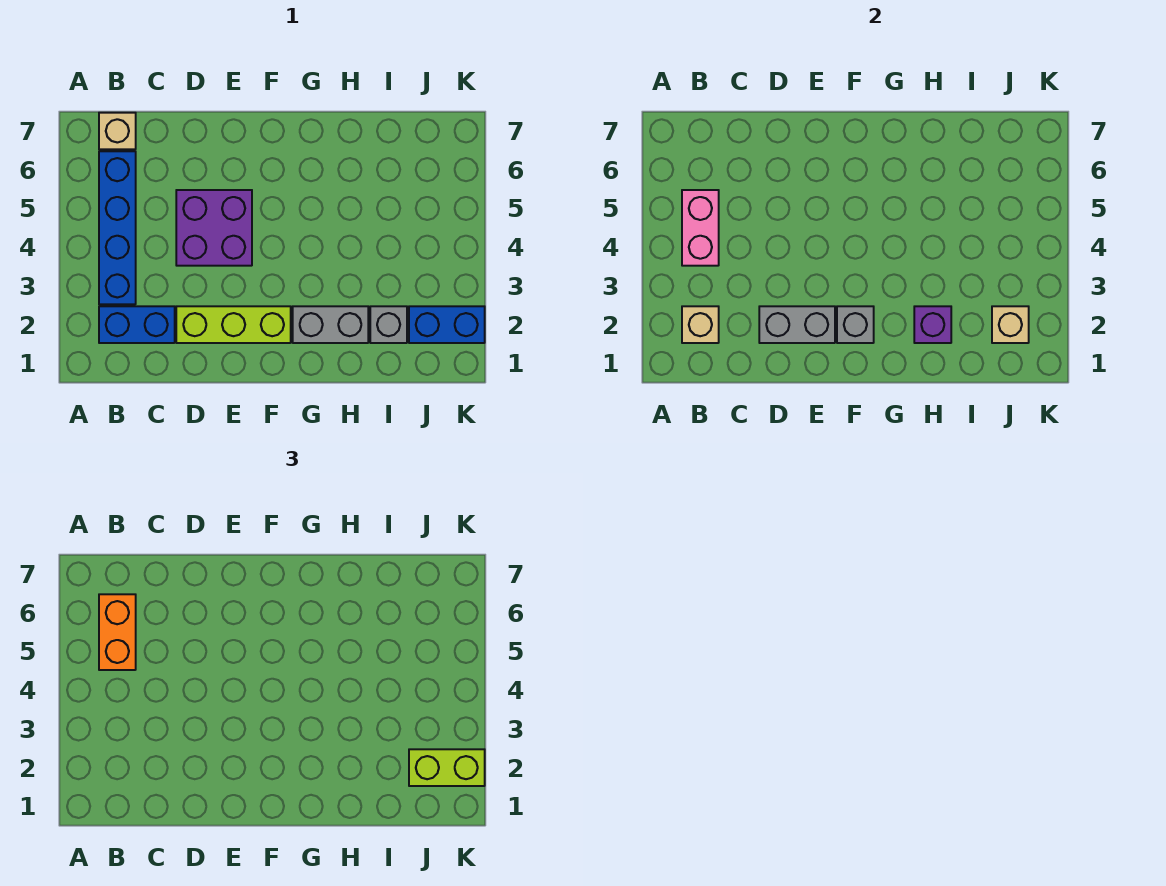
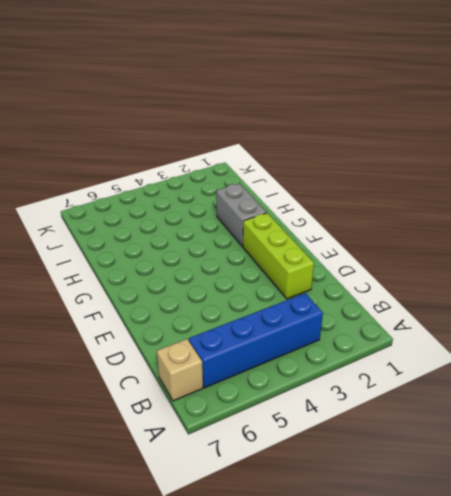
none -> blue brick B2:C2 level 1
none -> purple brick D4:E5 level 1
none -> grey brick I2 level 1

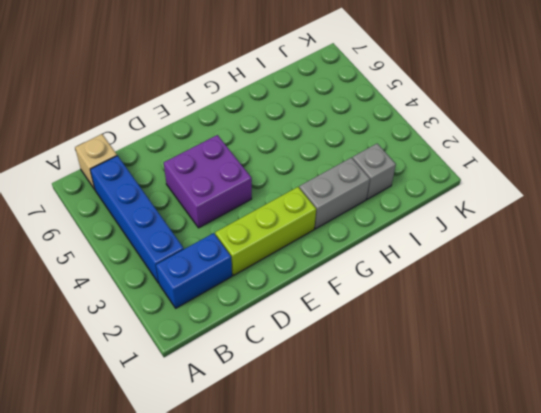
none -> blue brick J2:K2 level 1
none -> tan brick B2 level 2
none -> pink brick B4:B5 level 2

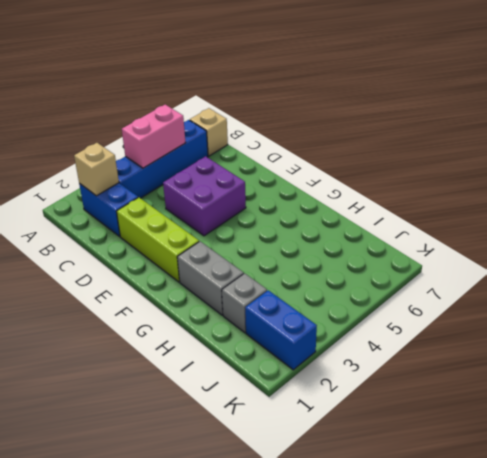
none -> grey brick D2:E2 level 2
none -> grey brick F2 level 2
none -> purple brick H2 level 2

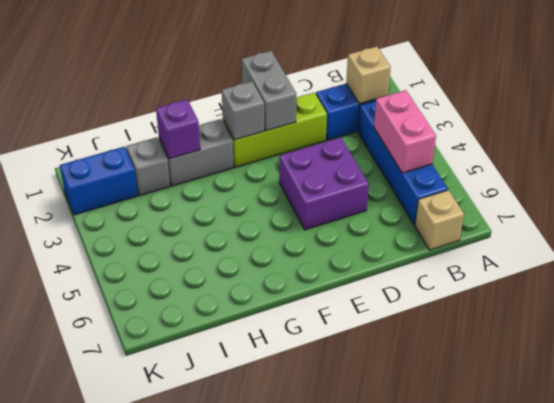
grey brick E1:E2 level 2 -> grey brick D2:E2 level 2
none -> tan brick J2 level 2
none -> orange brick B5:B6 level 3
none -> lime brick J2:K2 level 3

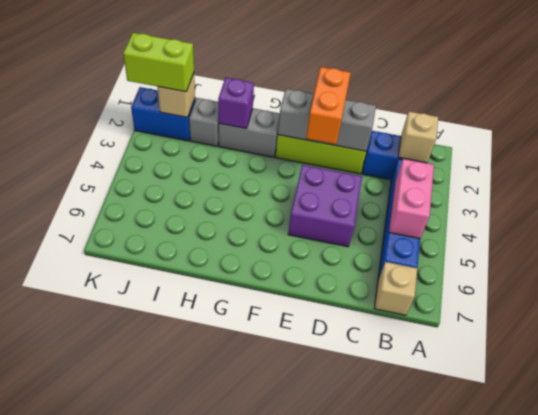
orange brick E2:E3 level 3 -> orange brick B5:B6 level 3

